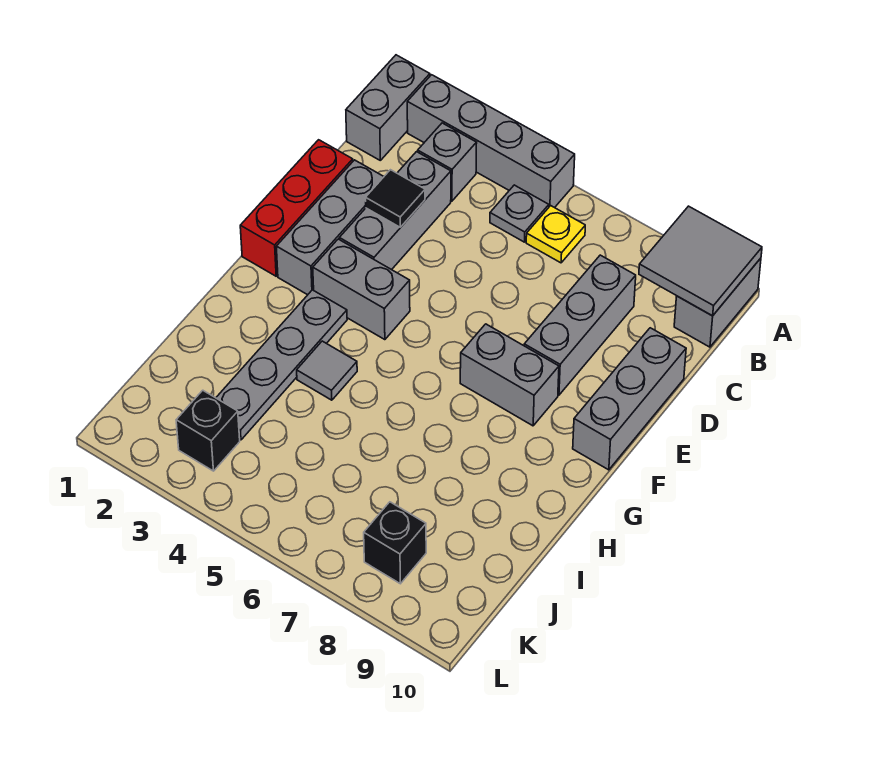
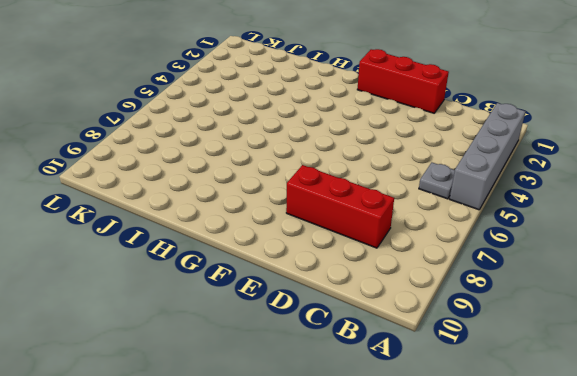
red brick C8:E8 level 1 -> grey brick C8:E8 level 1
none -> grey brick A1:B1 level 1
none -> grey brick A10:B10 level 1
none -> grey brick B3 level 1

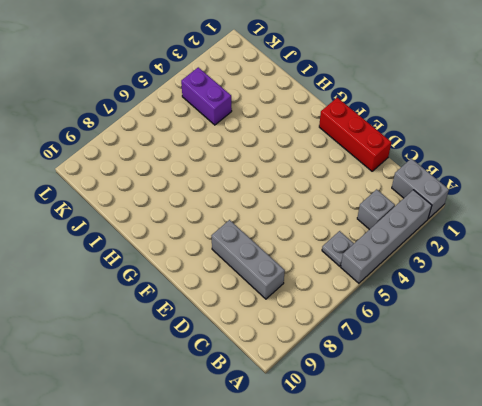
purple brick J4:K4 level 1 -> none
none -> grey brick A10:B10 level 1
none -> yellow plate B6 level 1
none -> grey brick C3:E3 level 1

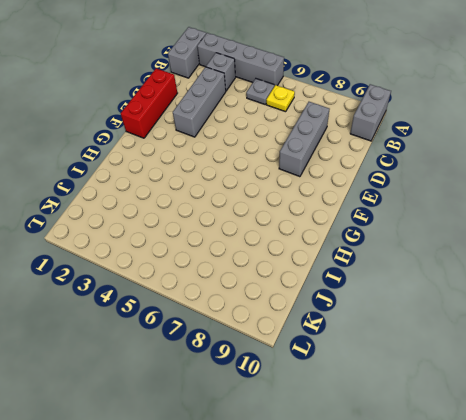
none -> grey brick D2:F2 level 1
none -> grey brick D10:F10 level 1
none -> grey brick F3:F4 level 1

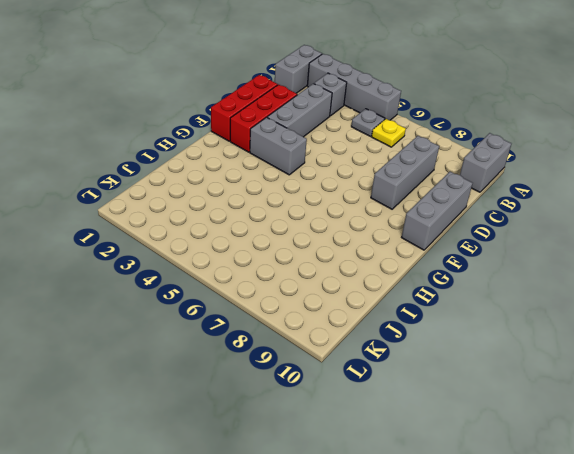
red brick D2:F2 level 1 -> grey brick D2:F2 level 1
none -> grey brick F7:F8 level 1
none -> grey plate G3:J3 level 1
none -> grey tile H4 level 1

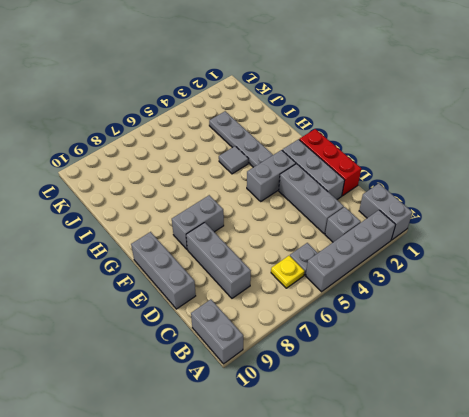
none -> black brick K3 level 1
none -> black brick K8 level 1
none -> grey tile A9:B10 level 2

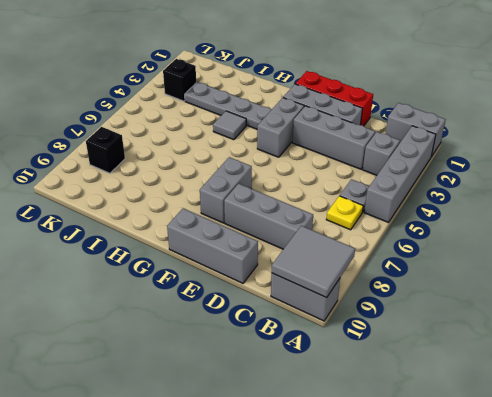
none -> black tile D3 level 2

